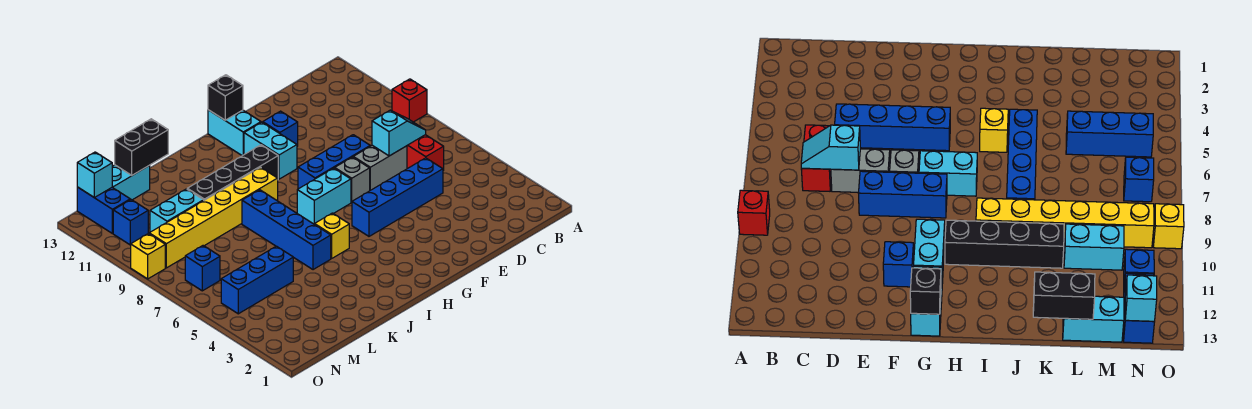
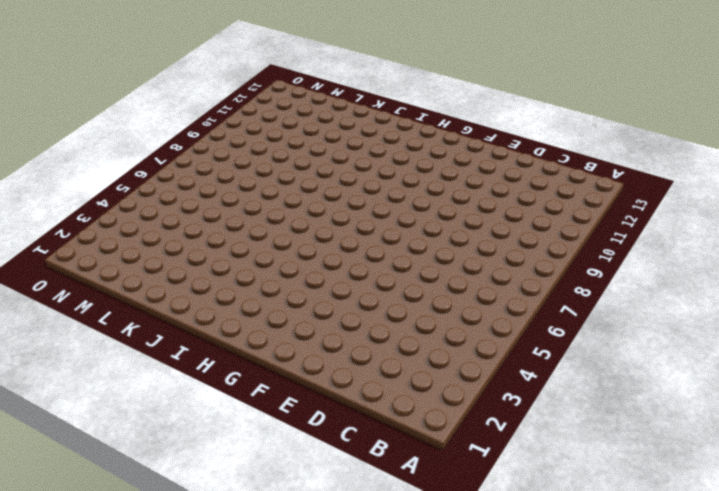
none -> red brick A9 level 1
none -> red brick C6:C7 level 1
none -> blue brick D5:G5 level 1

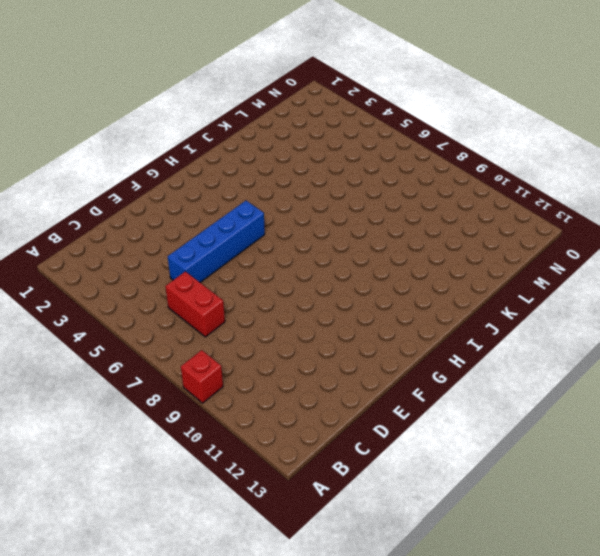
none -> grey brick D7:E7 level 1
none -> blue brick E8:G8 level 1
none -> grey brick F7 level 1

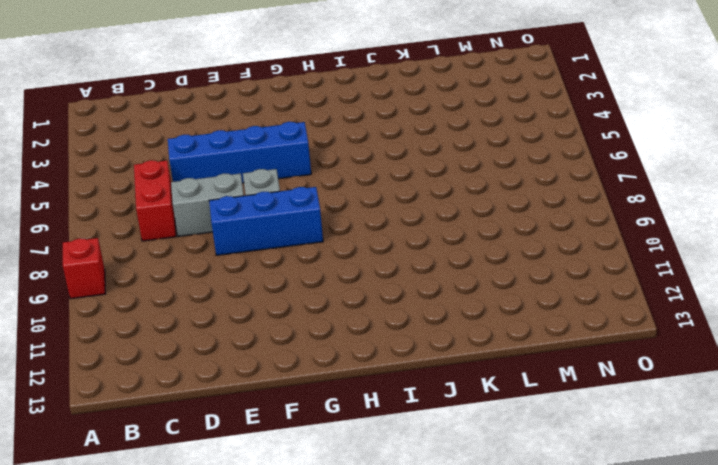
none -> blue brick F11 level 1
none -> cyan brick G7:H7 level 1
none -> cyan brick G10:G11 level 1

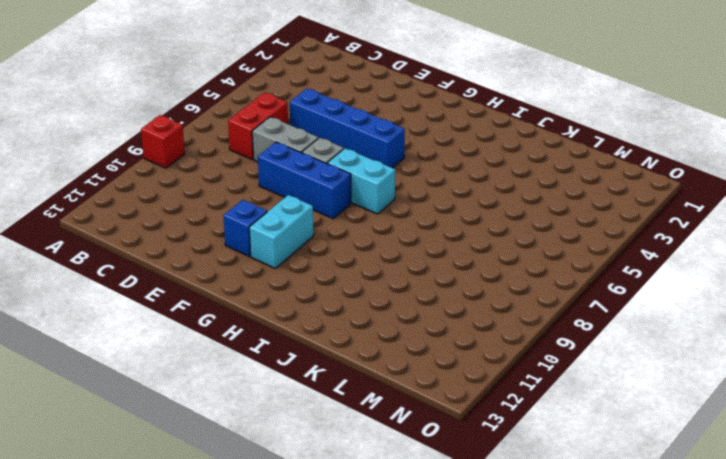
none -> cyan brick G12:G13 level 1
none -> black brick H10:K10 level 1
none -> yellow brick I5 level 1

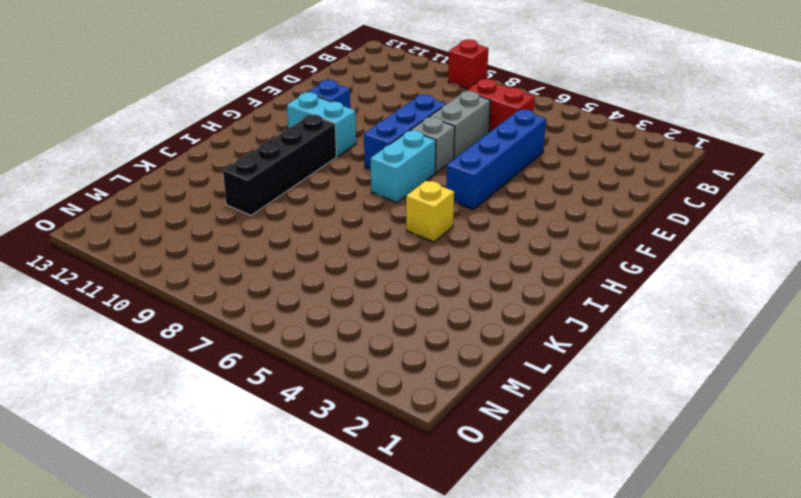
none -> cyan brick G12:G13 level 1
none -> yellow brick I9:N9 level 1
none -> blue brick J5:J8 level 1

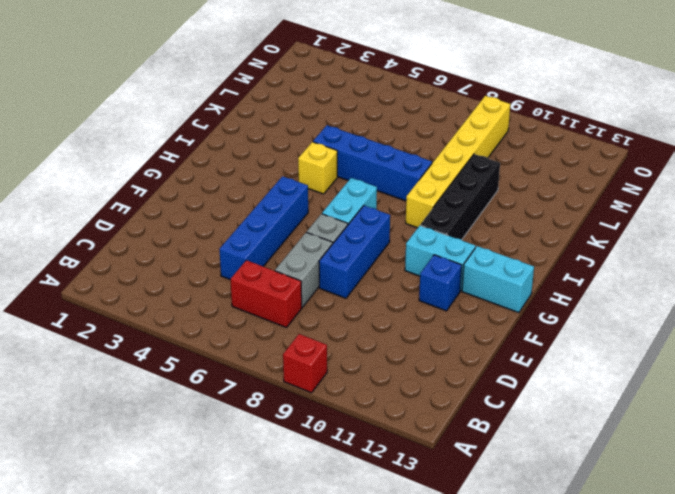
none -> blue brick L5:N5 level 1
none -> cyan brick L10:M10 level 1
none -> cyan brick L13:M13 level 1

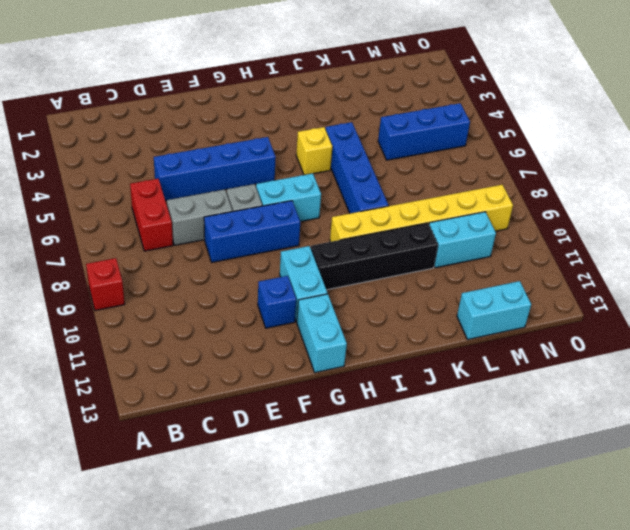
none -> blue brick N7 level 1
none -> blue brick N11 level 1
none -> blue brick N12:N13 level 1

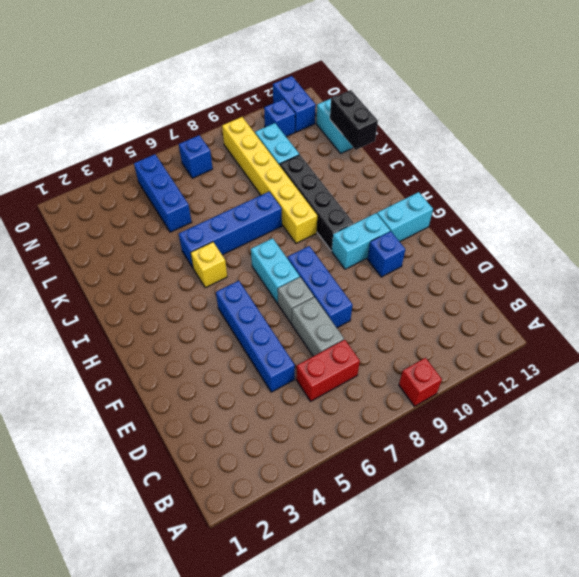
blue brick N12:O12 level 1 -> blue brick N12:N13 level 1
none -> yellow brick O9 level 1
none -> cyan slope C7:D7 level 2 top D
none -> black brick G13 level 2

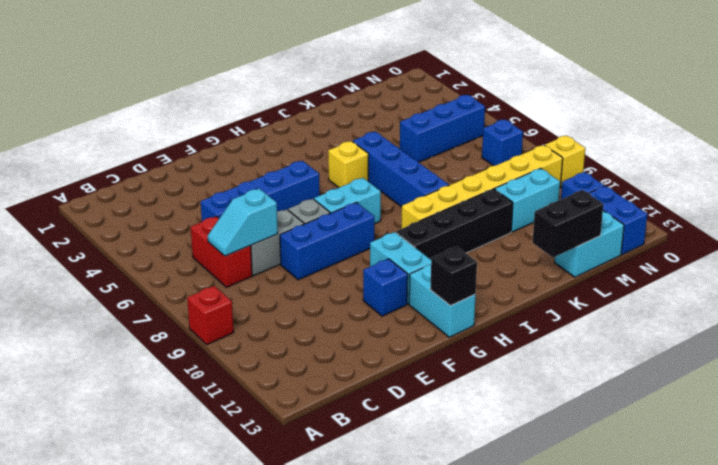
none -> cyan brick N13 level 2

